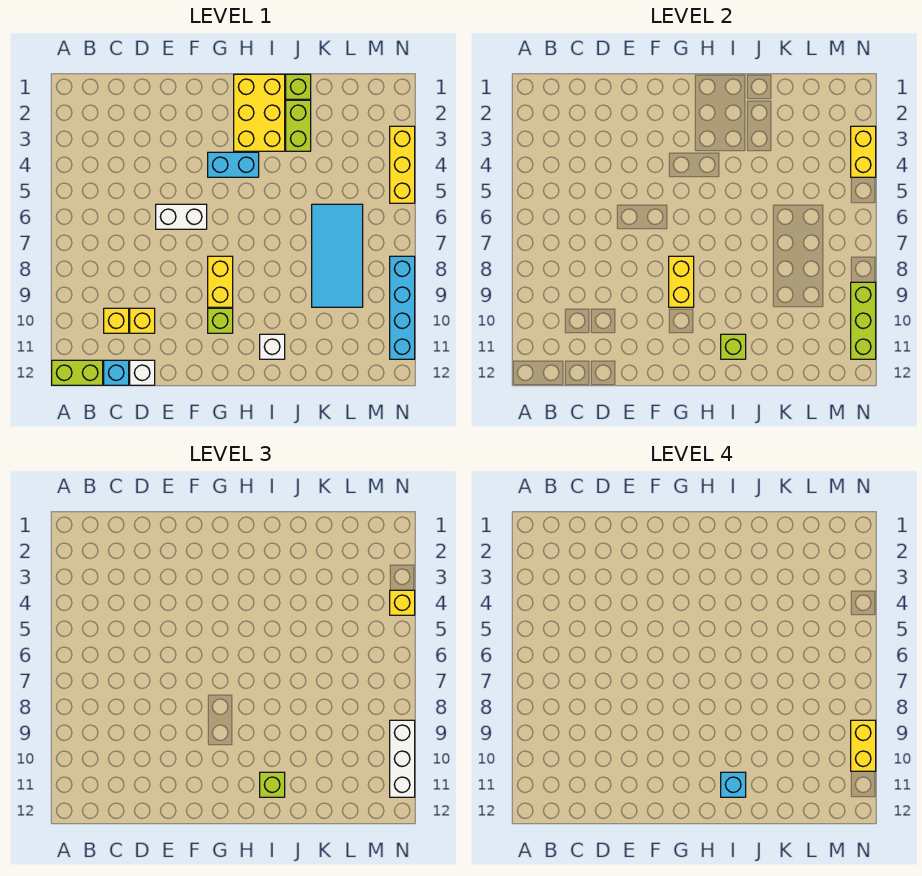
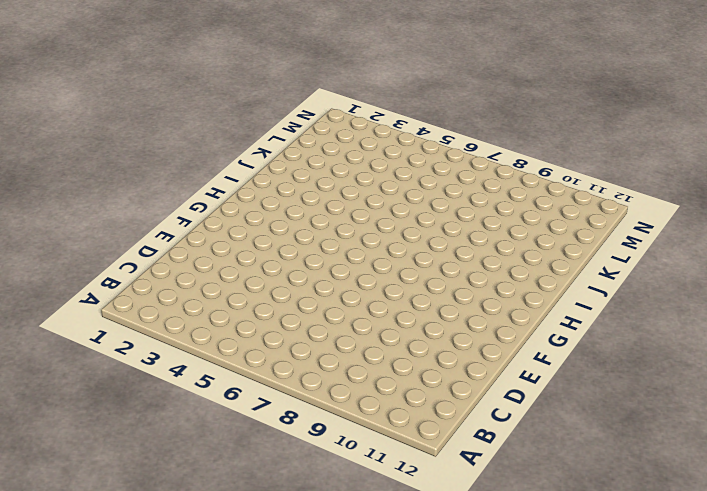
none -> lime brick A12:B12 level 1
none -> yellow brick C10 level 1
none -> cyan brick C12 level 1

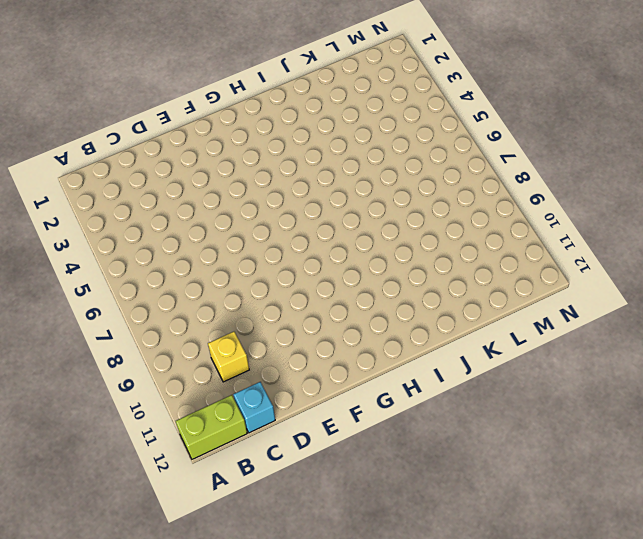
none -> yellow brick D10 level 1
none -> white brick D12 level 1
none -> white brick E6:F6 level 1

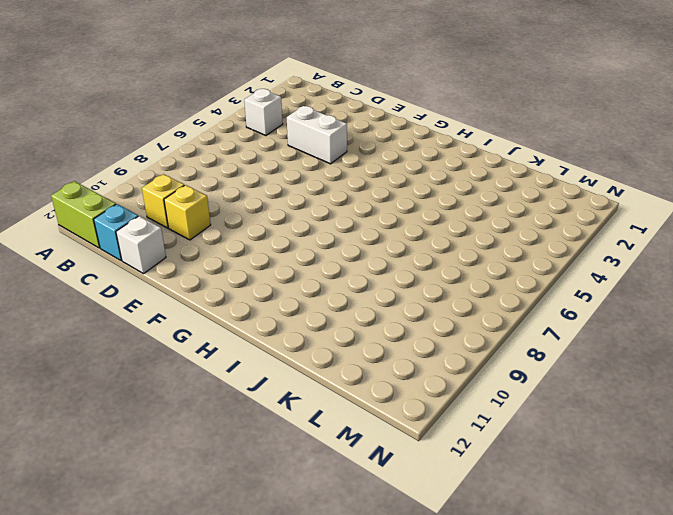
white brick B4 level 1 -> white brick I11 level 1
white brick D4:E4 level 1 -> white brick E6:F6 level 1
none -> cyan brick G4:H4 level 1
none -> yellow brick G8:G9 level 1
none -> lime brick G10 level 1

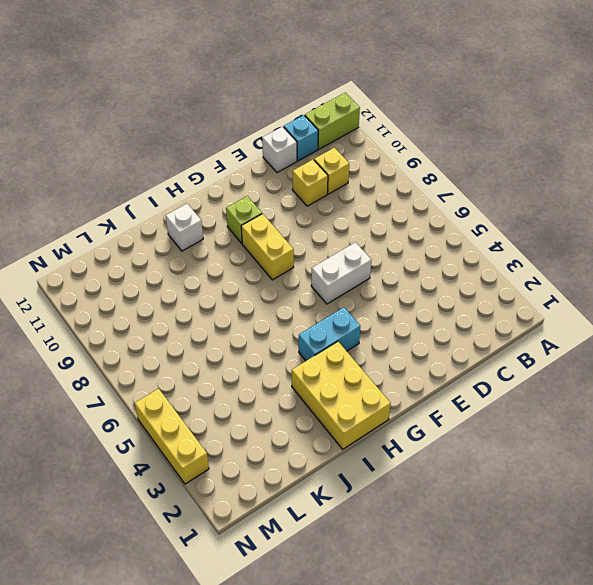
none -> lime brick J1 level 1
none -> lime brick J2:J3 level 1
none -> cyan tile K6:L9 level 1

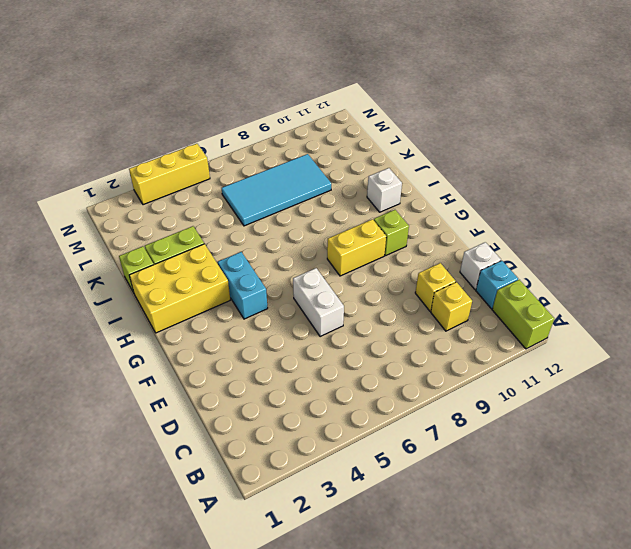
none -> cyan brick N8:N11 level 1
none -> yellow brick G8:G9 level 2
none -> lime brick I11 level 2

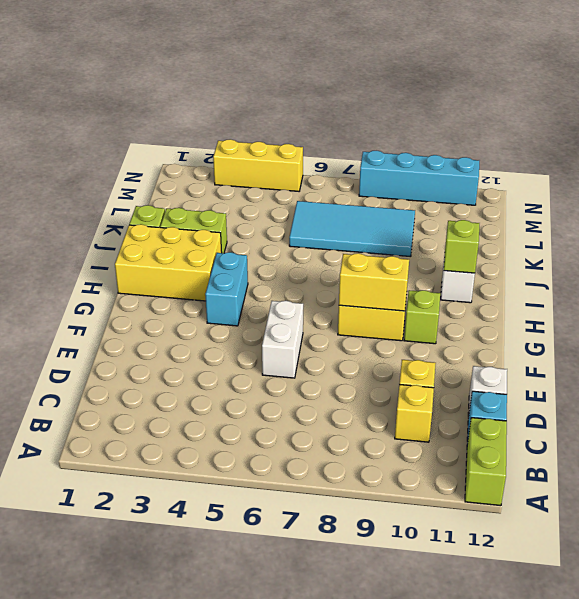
none -> yellow brick N3:N4 level 2
none -> lime brick N9:N11 level 2
none -> lime brick I11 level 3

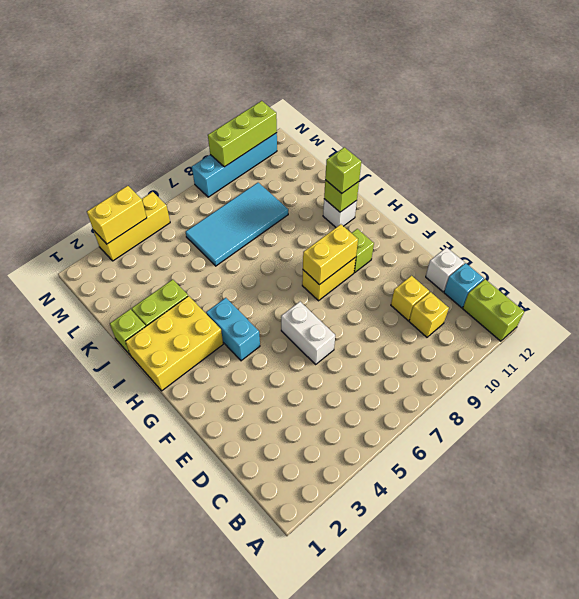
none -> yellow brick N4 level 3
none -> white brick N9:N11 level 3
none -> cyan brick I11 level 4

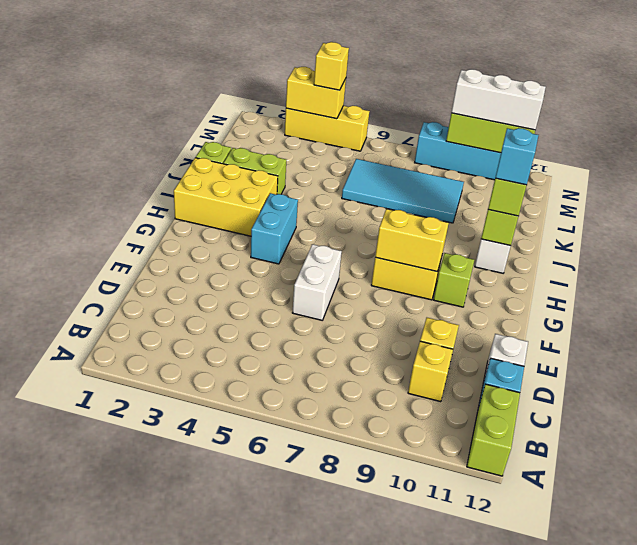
none -> yellow brick N9:N10 level 4

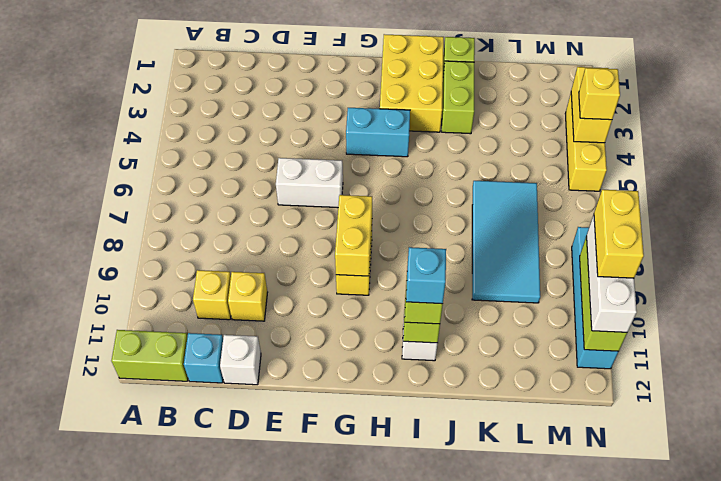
none -> lime brick G10 level 1

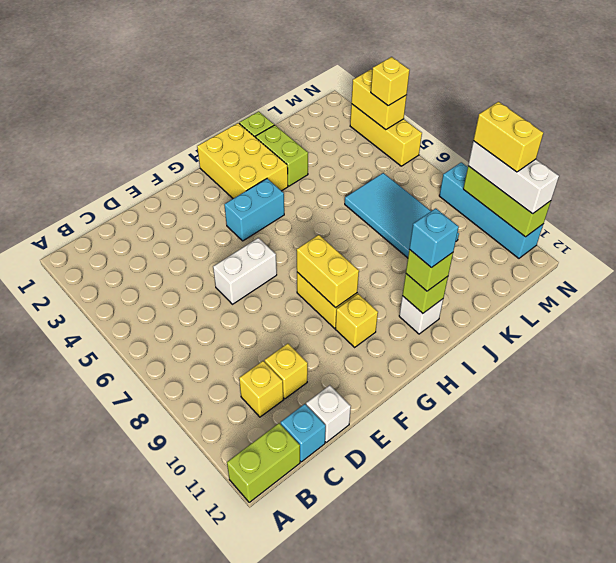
yellow brick G10 level 1 -> lime brick G10 level 1

